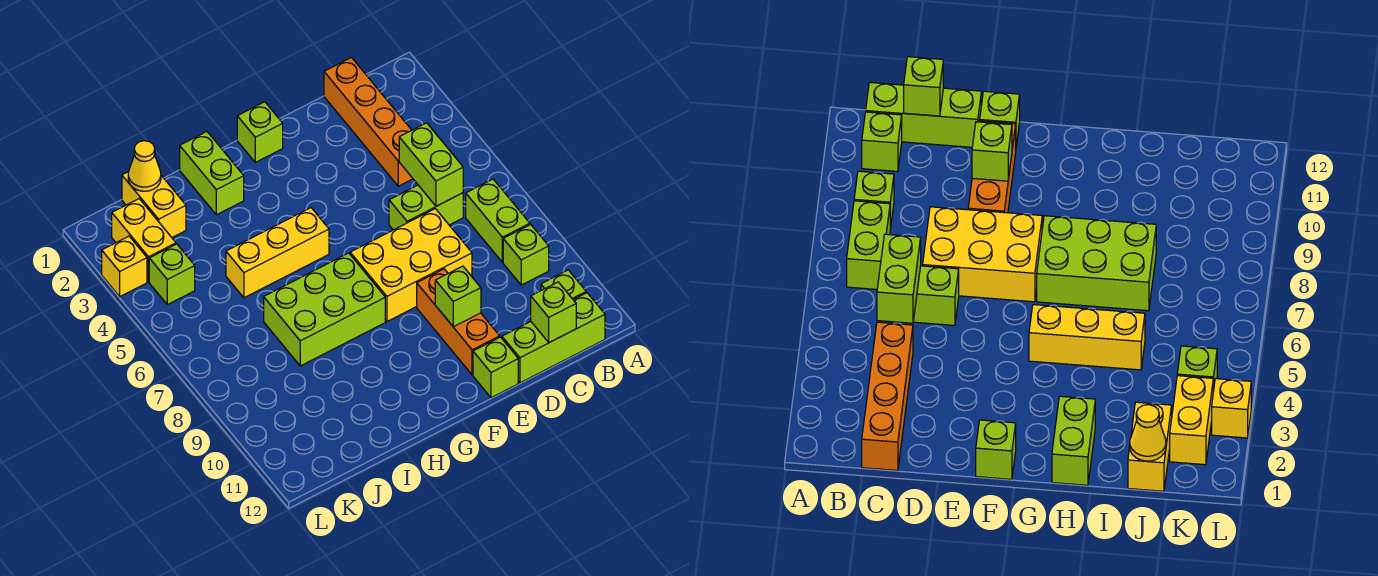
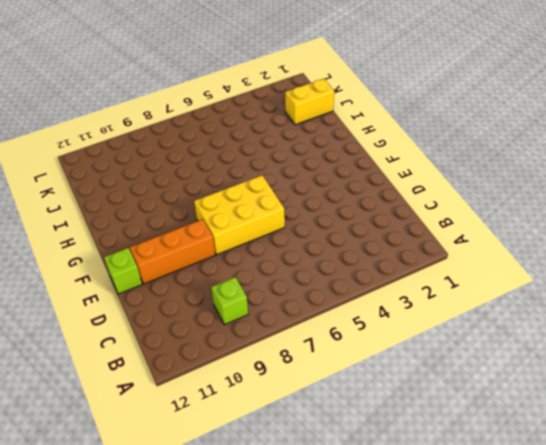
yellow brick E6:F8 level 1 -> yellow brick D7:F8 level 1
none -> lime brick B7:B8 level 1
none -> lime brick B11 level 1
none -> lime brick B12:D12 level 1

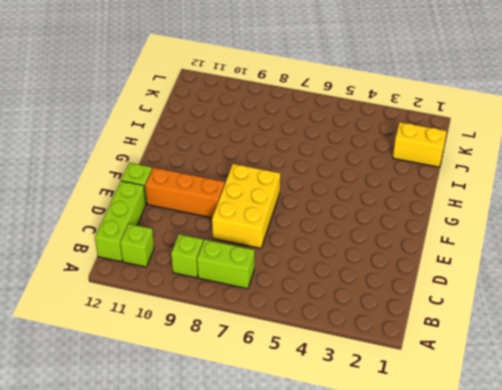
none -> orange brick C1:C4 level 1
none -> lime brick C6:D6 level 1
none -> lime brick F1 level 1

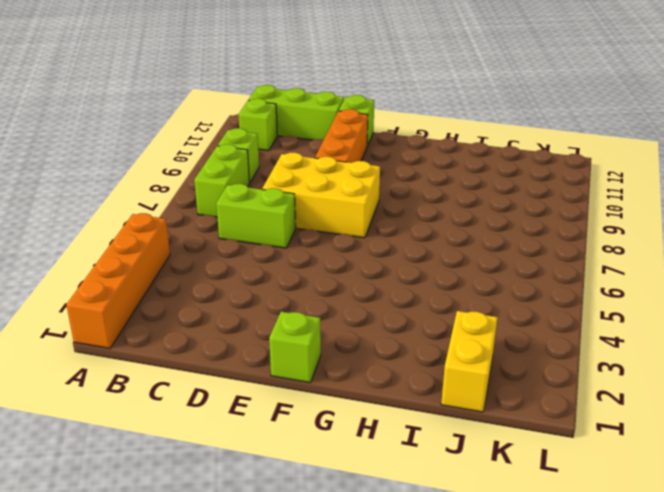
orange brick A1:A4 level 1 -> orange brick C1:C4 level 1
none -> yellow brick G5:I5 level 1
none -> lime brick G7:I8 level 1
none -> lime brick H1:H2 level 1

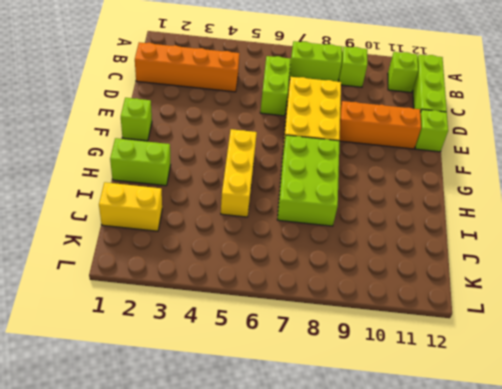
none -> yellow brick K2:K3 level 1
none -> lime brick K4 level 1
none -> yellow brick L3 level 1

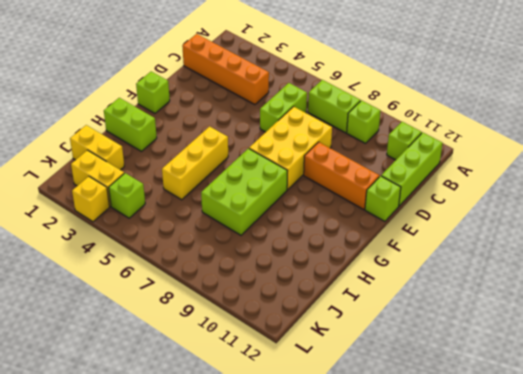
none -> lime brick C5:C6 level 2
none -> lime brick C12 level 2
none -> lime brick E10 level 2

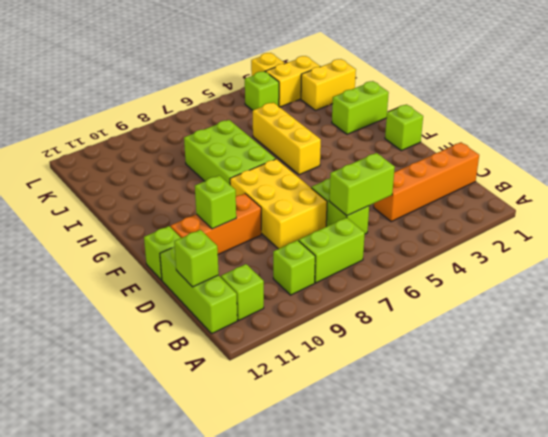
none -> yellow cone J1 level 2

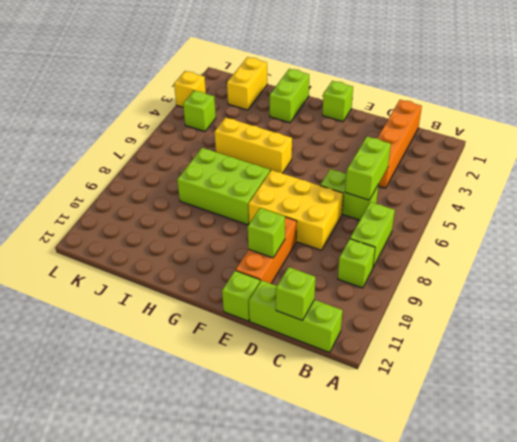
none -> lime brick B11 level 1
none -> yellow brick K2:K3 level 1
none -> yellow cone J1 level 2

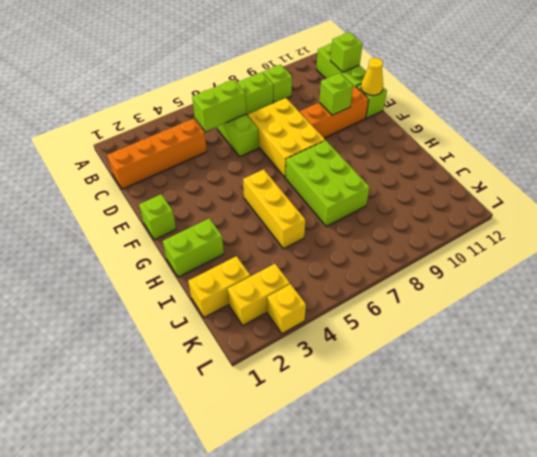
yellow cone E12 level 2 -> yellow cone J1 level 2
none -> lime brick B11 level 1
none -> lime brick K4 level 1

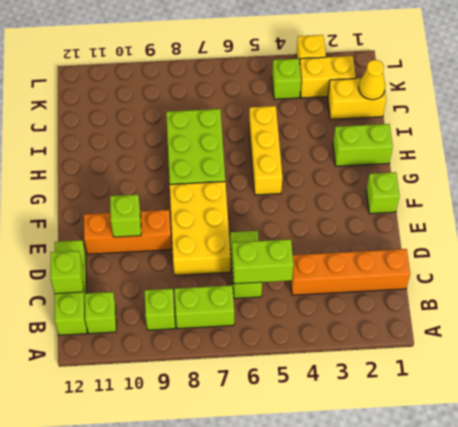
none -> lime brick E12 level 1

